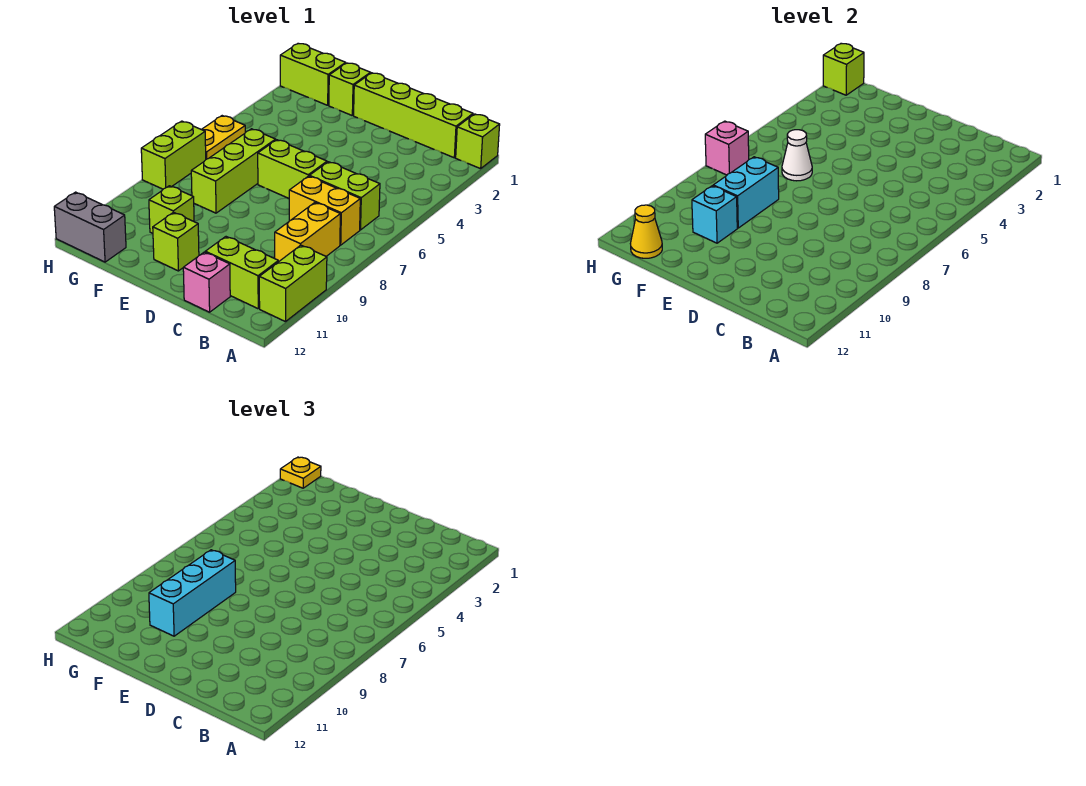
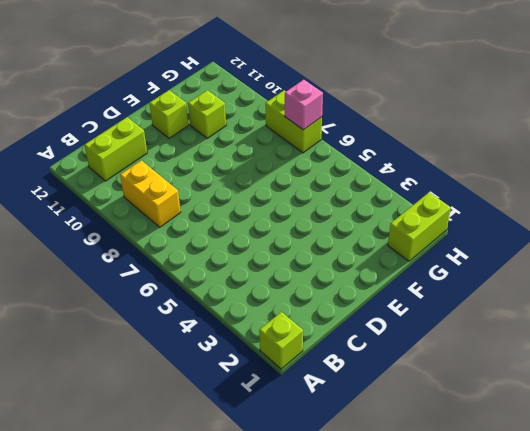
none -> lime brick A10:A11 level 1
none -> lime brick B1:E1 level 1
none -> lime brick B6:C6 level 1

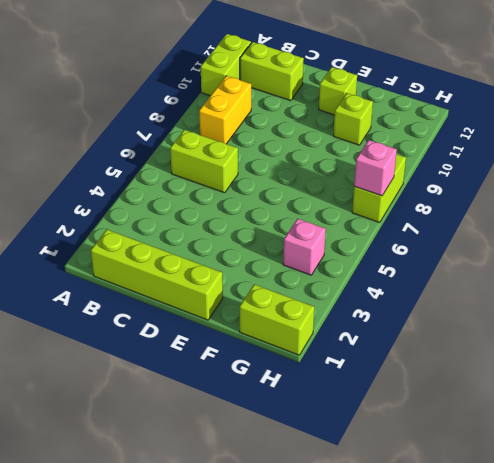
pink brick G4 level 1 -> pink brick C12 level 1
none -> lime brick A1 level 1
none -> yellow brick B7:C7 level 1
none -> lime brick D6:E6 level 1

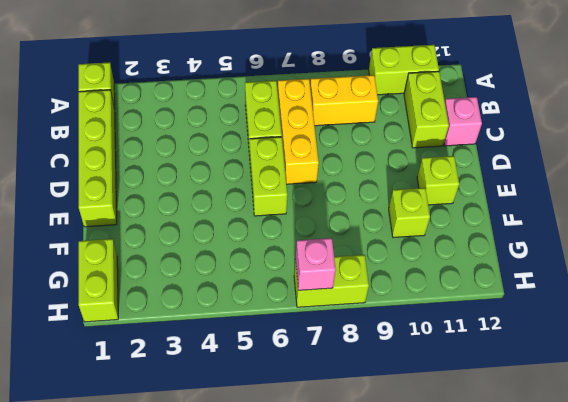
yellow brick B7:D7 level 1 -> yellow brick B7:C7 level 1
none -> lime brick F1 level 1
none -> lime brick F6:F8 level 1
none -> grey brick G12:H12 level 1

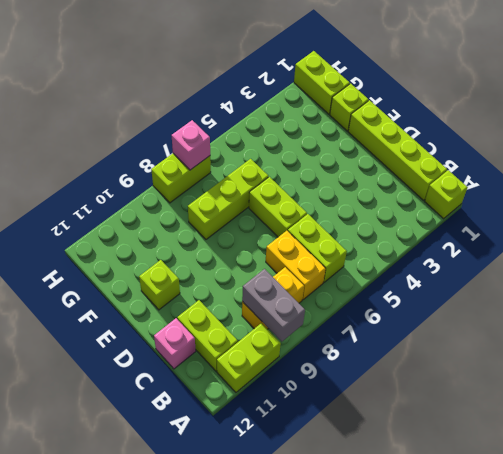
grey brick A9:B9 level 2 -> grey brick G12:H12 level 1
none -> lime brick F10 level 1
none -> yellow plate H5:H6 level 1
none -> white cone F6 level 2

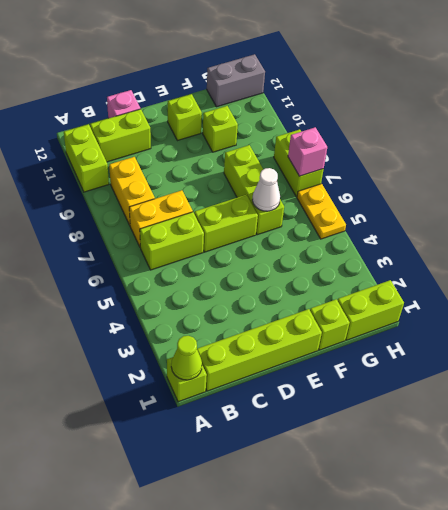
lime cone A1 level 2 -> none
none -> cyan brick F8:F9 level 2
none -> cyan brick F10 level 2
none -> yellow cone G12 level 2

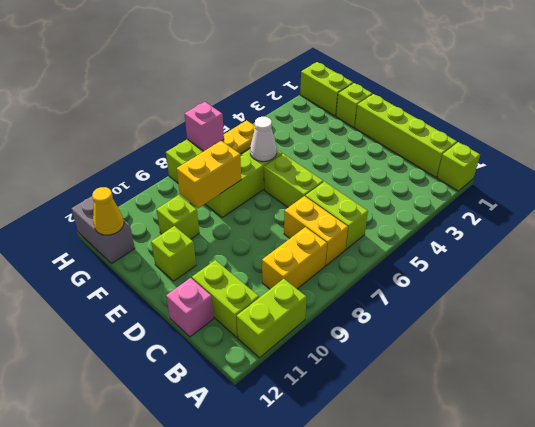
yellow brick F8:F9 level 2 -> cyan brick F8:F9 level 2
none -> cyan brick F10 level 2
none -> lime brick H1 level 2
none -> cyan brick F8:F10 level 3

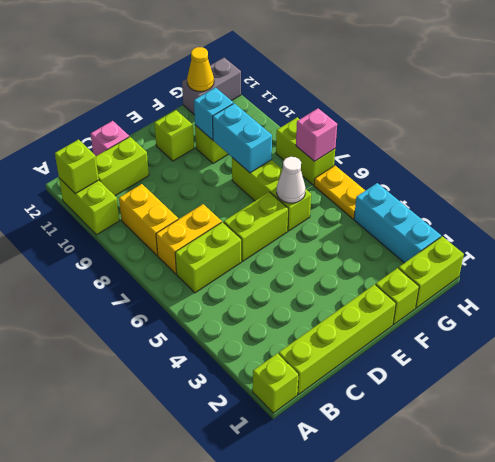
lime brick A11 level 2 -> lime brick H1 level 2
cyan brick H2:H4 level 1 -> cyan brick F8:F10 level 3
none -> yellow plate H1 level 3

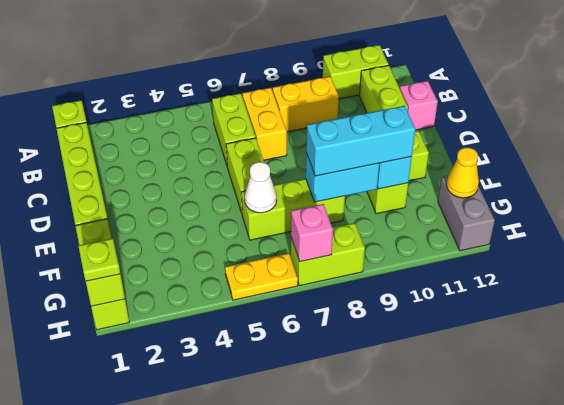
lime plate H1 level 3 -> yellow plate H1 level 3

